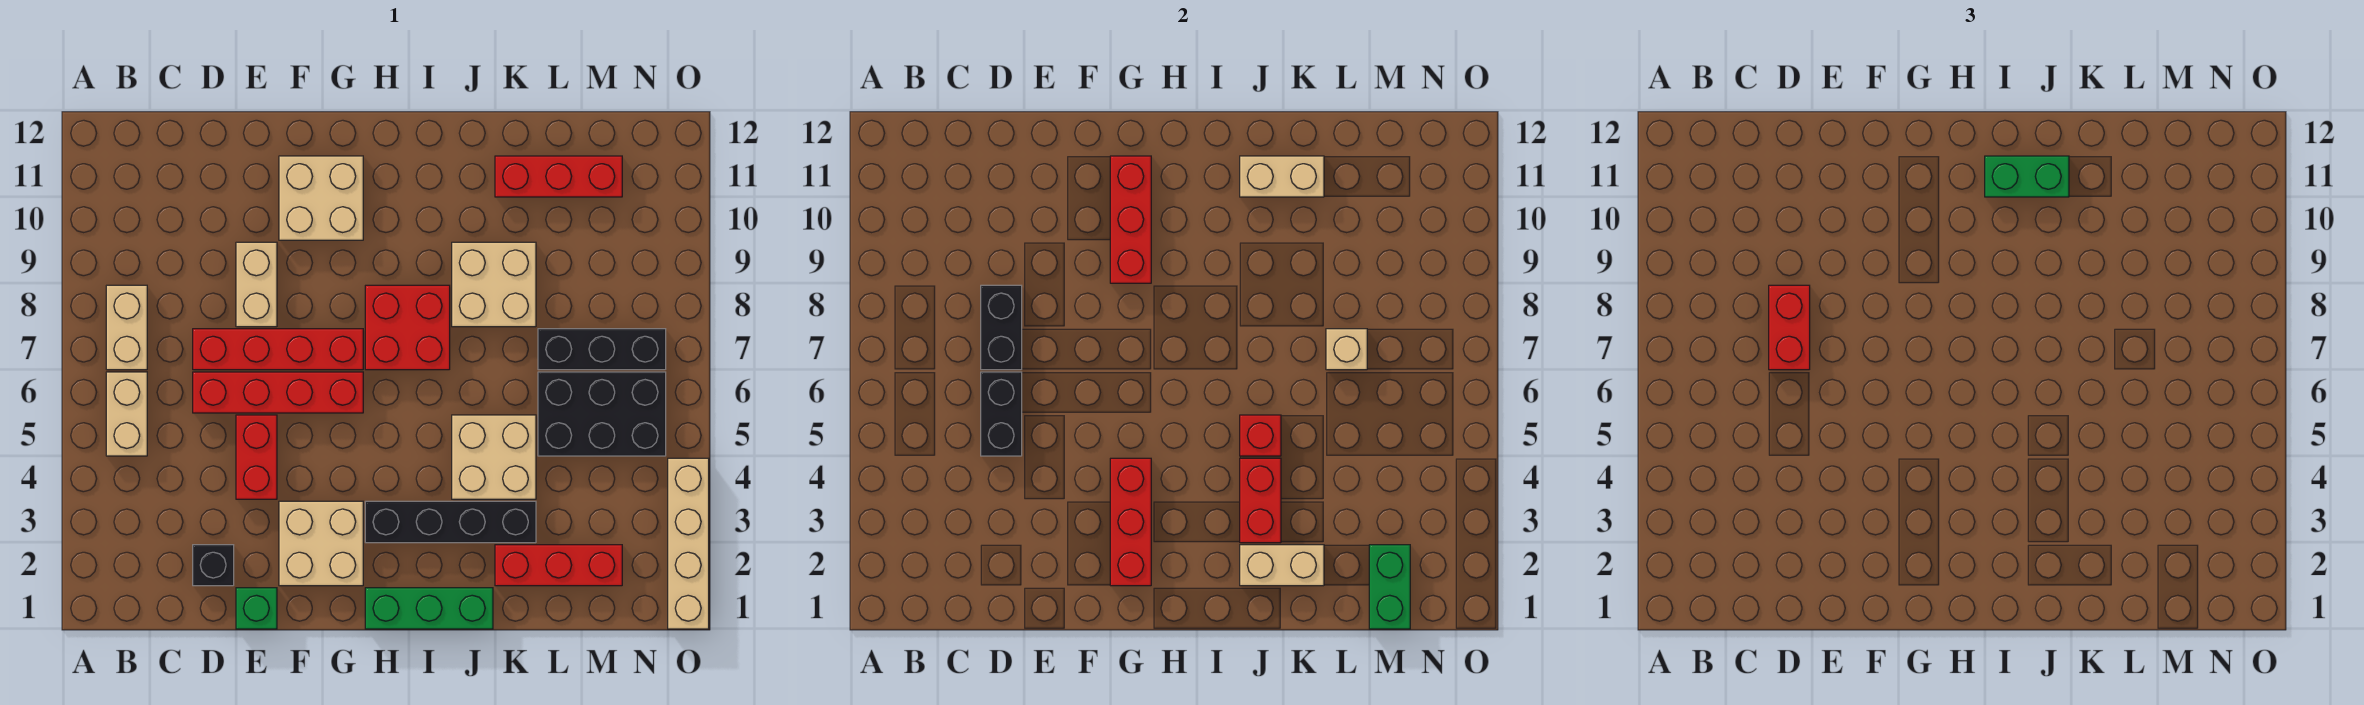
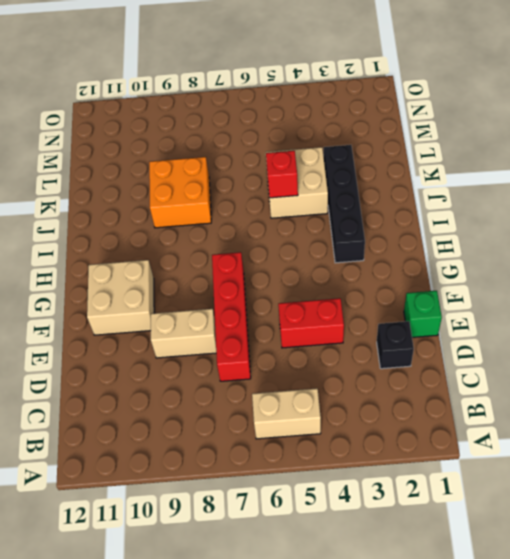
orange brick J8:K9 level 1 -> tan brick J8:K9 level 1
none -> tan brick B7:B8 level 1
none -> red brick D6:G6 level 1
none -> tan brick F2:G3 level 1
none -> green brick H1:J1 level 1

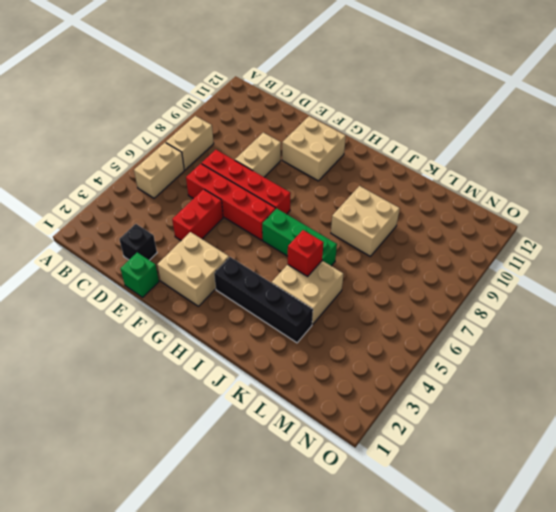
green brick H6:J6 level 1 -> green brick H1:J1 level 1
none -> red brick H7:I8 level 1
none -> red brick K2:M2 level 1
none -> red brick K11:M11 level 1
none -> black brick L5:N6 level 1

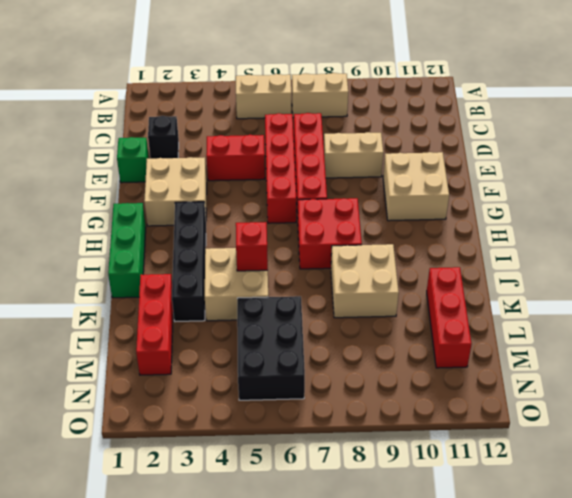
none -> black brick L7:N7 level 1
none -> tan brick O1:O4 level 1
none -> black brick D5:D6 level 2
none -> black brick D7:D8 level 2

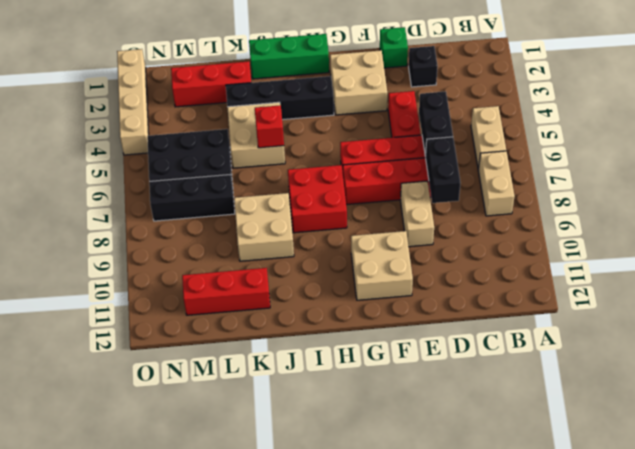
none -> red brick G2:G4 level 2
none -> red brick G9:G11 level 2
none -> tan brick J2:K2 level 2
none -> red brick J3:J4 level 2

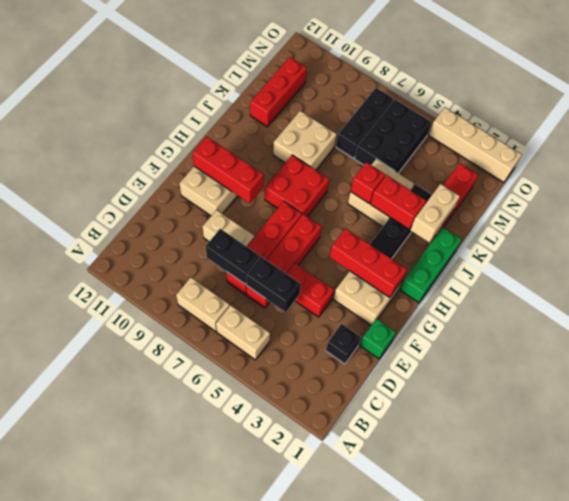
none -> tan brick J11:K11 level 2
none -> tan brick L7 level 2
none -> green brick M1:M2 level 2
none -> red brick D7:D8 level 3

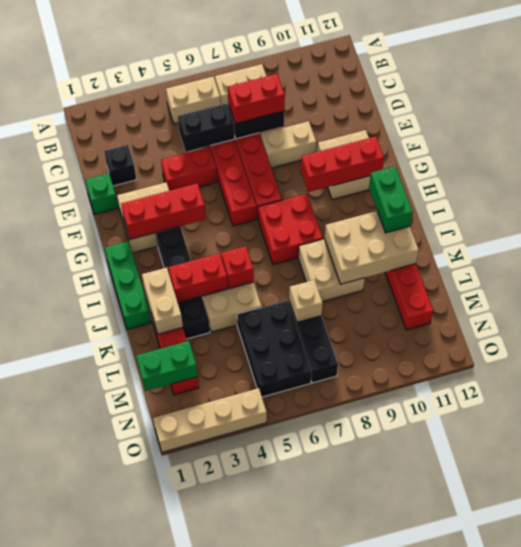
tan brick J9:K11 level 2 -> tan brick J11:K11 level 2

